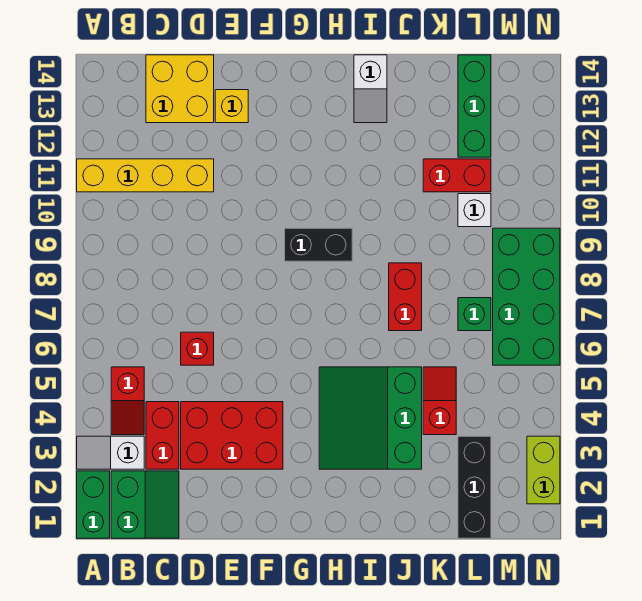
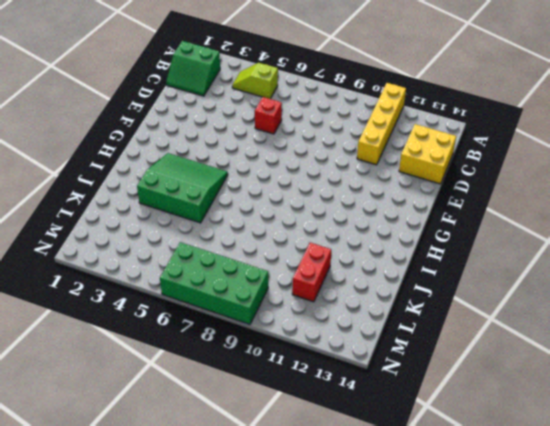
lime slope B4:B5 level 1 top 5 -> red slope B4:B5 level 1 top 5
none -> green brick A1:A2 level 1
none -> white slope A3:B3 level 1 top B
none -> red brick C3:C4 level 1

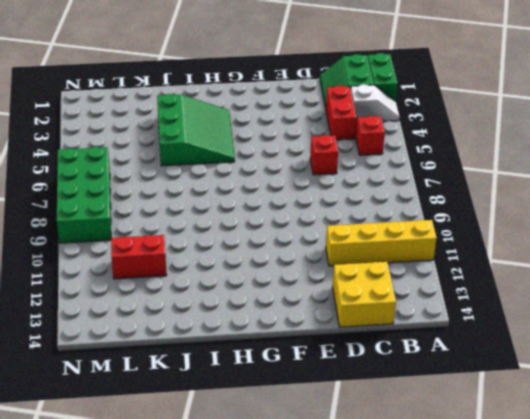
none -> red brick D3:F4 level 1
none -> yellow brick E13 level 1
none -> black brick G9:H9 level 1

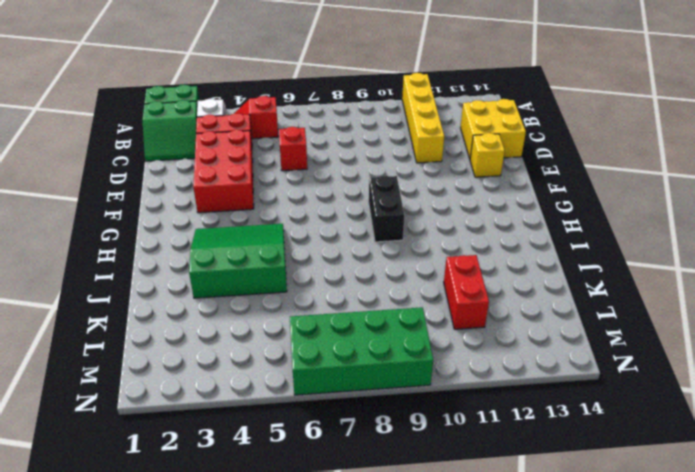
none -> white slope I13:I14 level 1 top 14
none -> red brick J7:J8 level 1
none -> red slope K4:K5 level 1 top 4

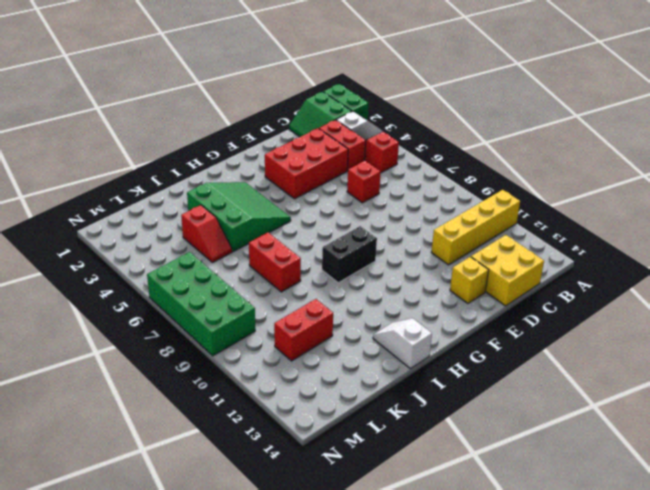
none -> black brick L1:L3 level 1
none -> green brick L7 level 1
none -> white brick L10 level 1

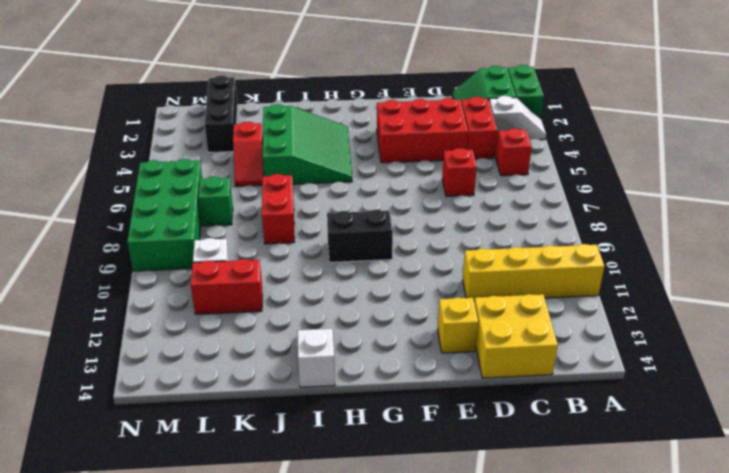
none -> green brick L12:L14 level 1
none -> lime brick N2:N3 level 1

